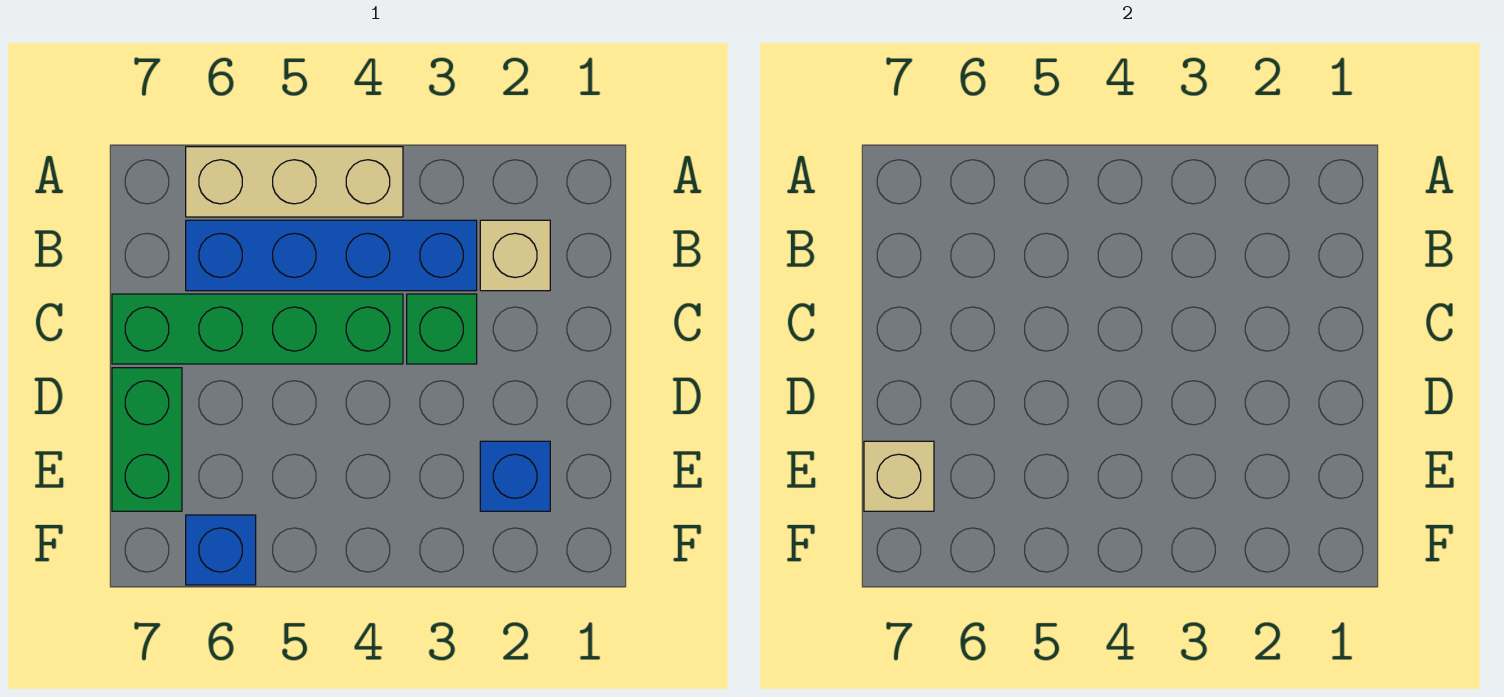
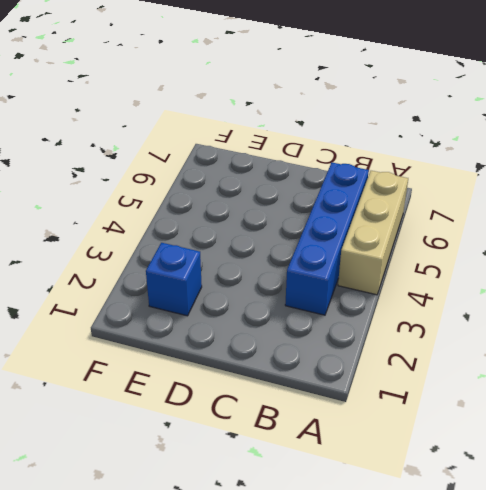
none -> tan brick B2 level 1
none -> green brick C3 level 1

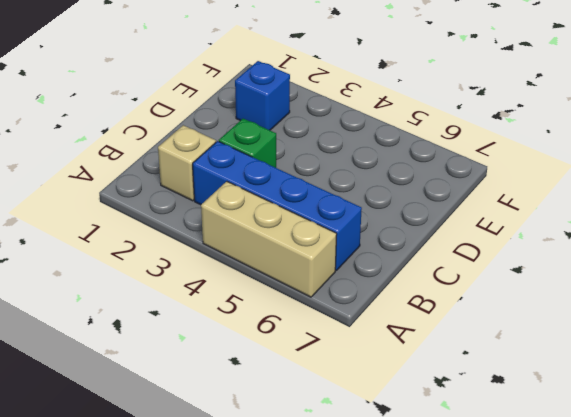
none -> green brick C4:C7 level 1
none -> green brick D7:E7 level 1

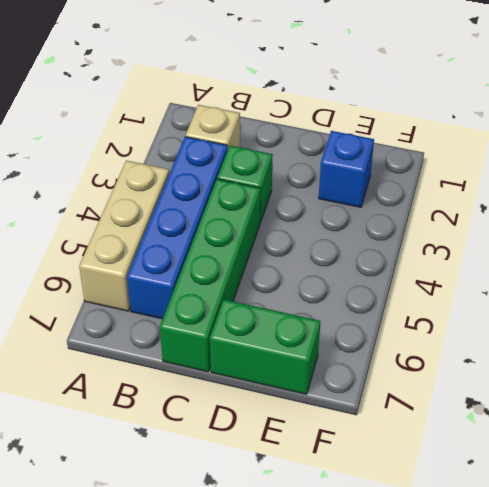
none -> blue brick F6 level 1
none -> tan brick E7 level 2

